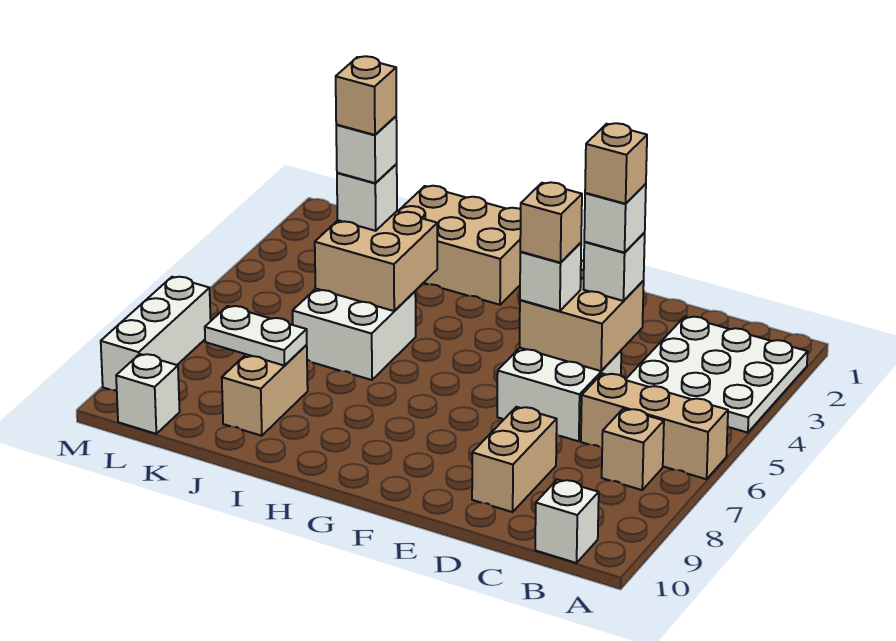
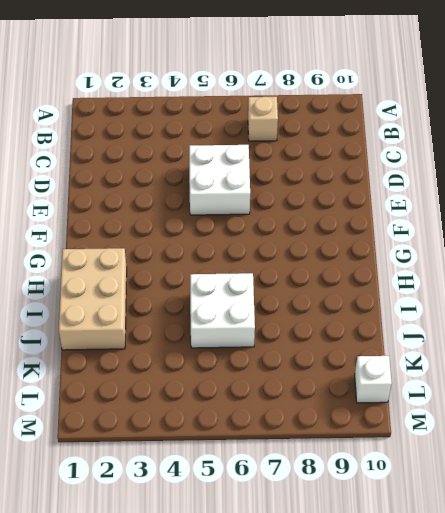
none -> white plate A2:C4 level 1
none -> tan brick A6:C6 level 1
none -> white brick B10 level 1

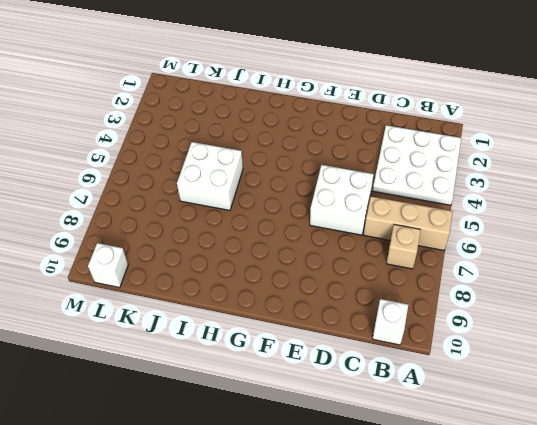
none -> tan brick D8:D9 level 1
none -> tan brick H1:J2 level 1
none -> tan brick J8:J9 level 1

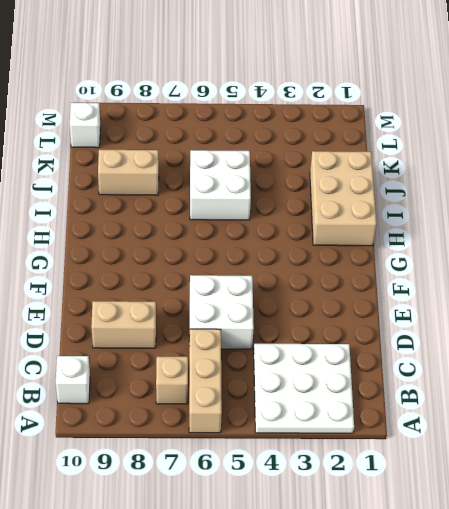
none -> white brick M7:M9 level 1
none -> tan brick D4:E5 level 2
none -> tan brick I4:J5 level 2

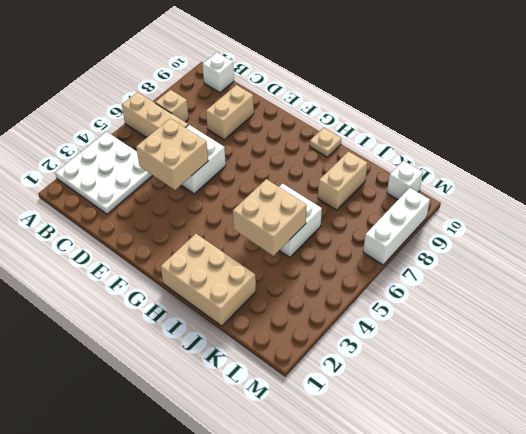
tan plate H10 level 1 -> none
none -> white plate J8:K8 level 2
none -> white brick D4 level 3
none -> white brick E5 level 3

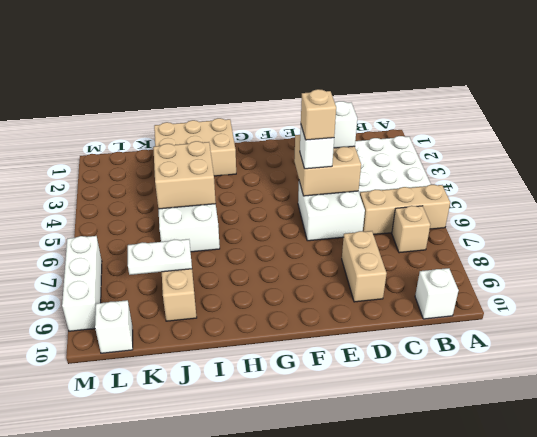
none -> white brick J4 level 3
none -> white brick D4 level 4
none -> white brick J4 level 4

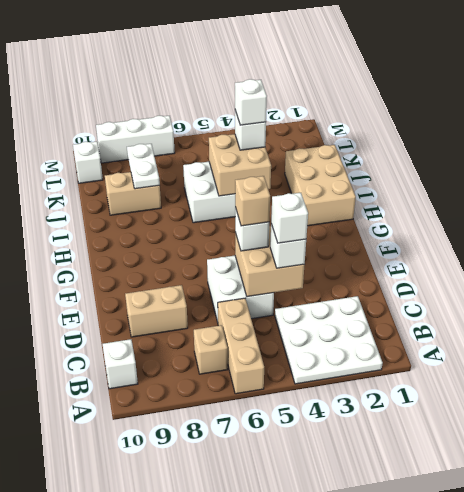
none -> tan brick D4 level 5
none -> tan brick J4 level 5

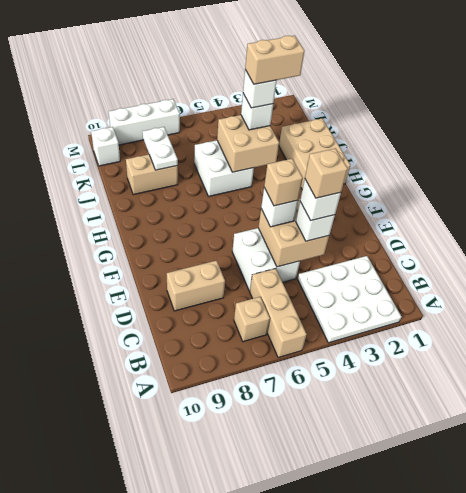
tan brick J3:J4 level 5 -> tan brick J4 level 5
none -> white brick B10 level 1

